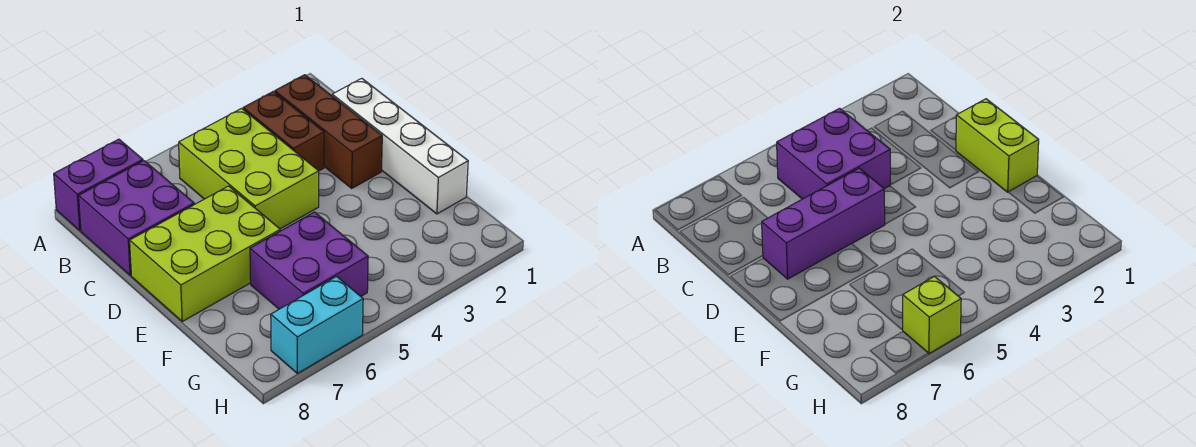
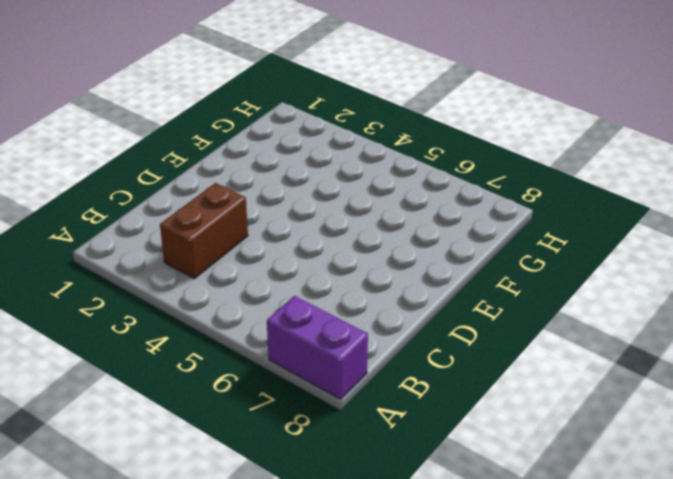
none -> brown brick B2:D2 level 1
none -> lime brick B4:D5 level 1
none -> purple brick B7:C8 level 1

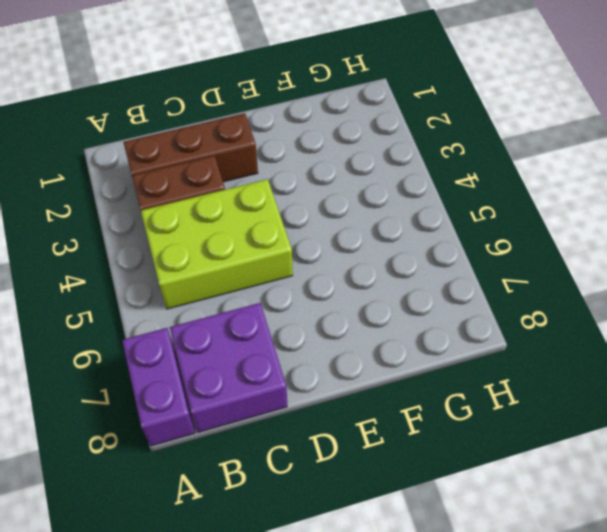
none -> white brick C1:F1 level 1
none -> lime brick D6:E8 level 1
none -> purple brick F5:G6 level 1

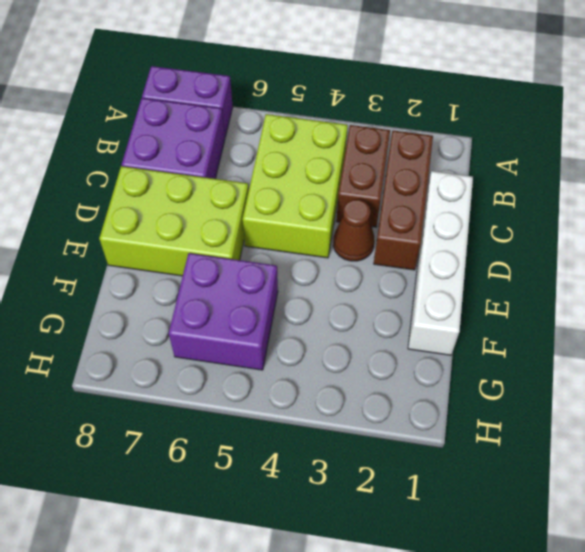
brown cone D3 level 1 -> none
none -> cyan brick H6:H7 level 1
none -> purple brick B4:C5 level 2
none -> lime brick D1:E1 level 2

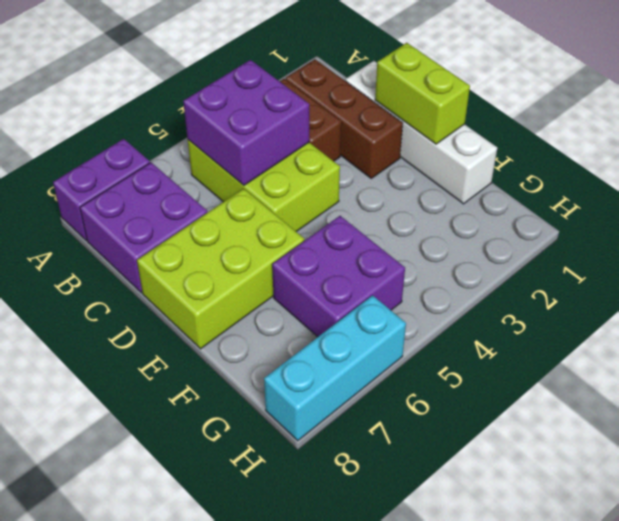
cyan brick H6:H8 level 1 -> cyan brick H6:H7 level 1
none -> purple brick D5:D7 level 2
none -> lime brick H6 level 2

